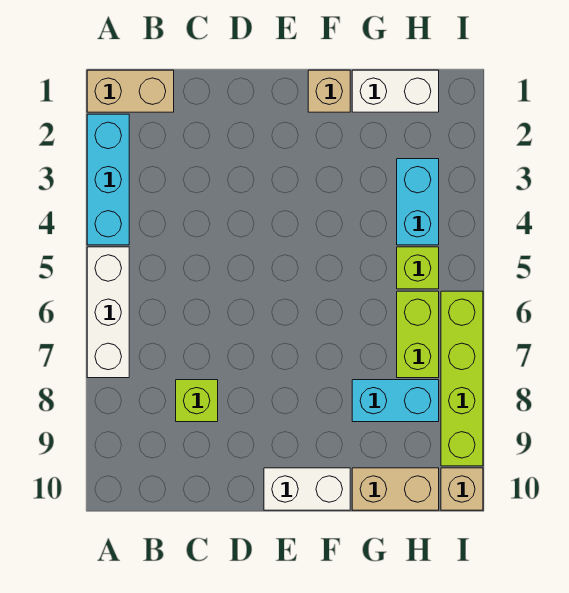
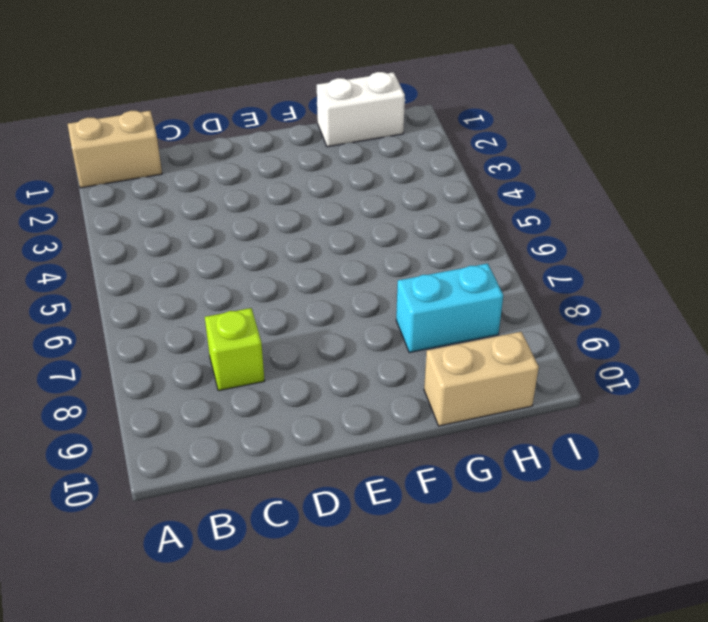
none -> cyan brick A2:A4 level 1
none -> white brick A5:A7 level 1
none -> white brick E10:F10 level 1

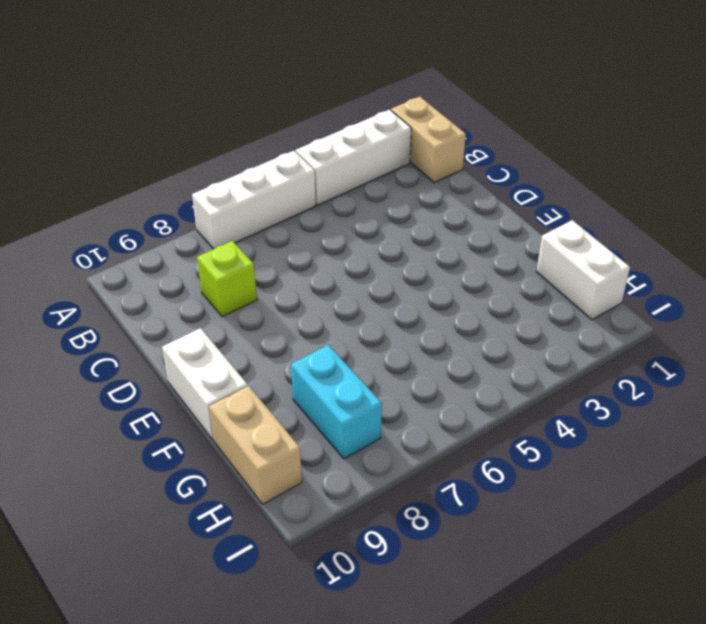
white brick A2:A4 level 1 -> cyan brick A2:A4 level 1
none -> tan brick F1 level 1
none -> cyan brick H3:H4 level 1
none -> lime brick H5 level 1

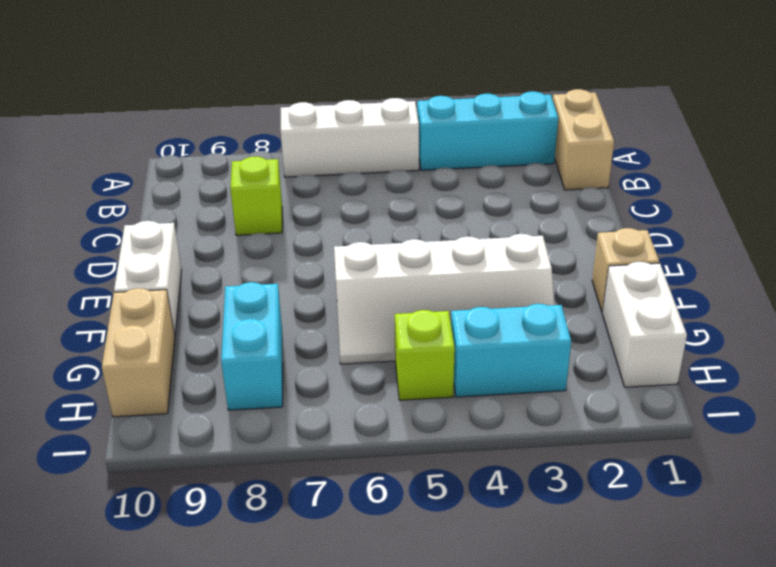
white slope F3:G6 level 1 top F -> none
none -> lime brick H6:H7 level 1
none -> lime brick I6:I9 level 1
none -> tan brick I10 level 1

